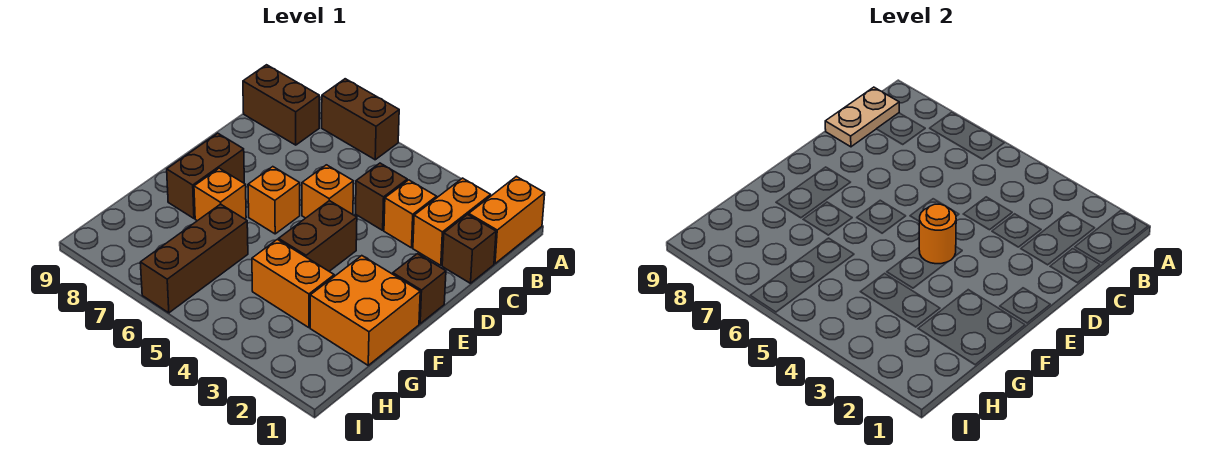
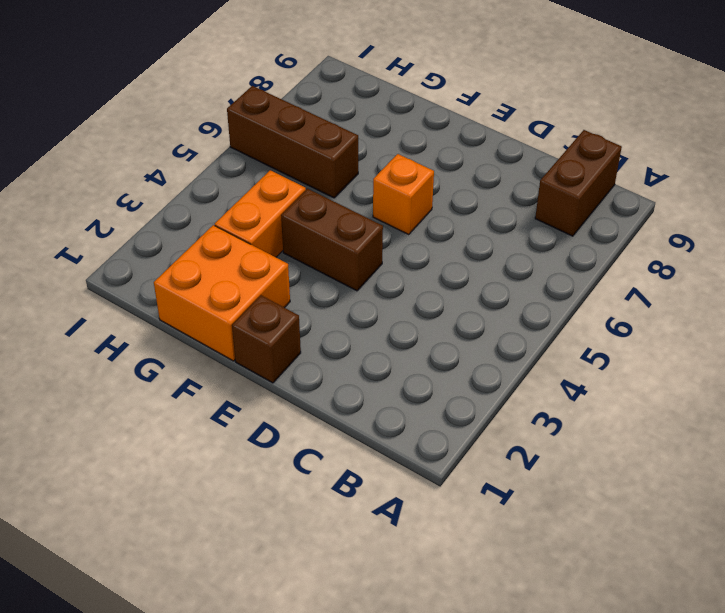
none -> orange brick A1:B1 level 1
none -> brown brick A6:A7 level 1
none -> orange brick B2:C2 level 1

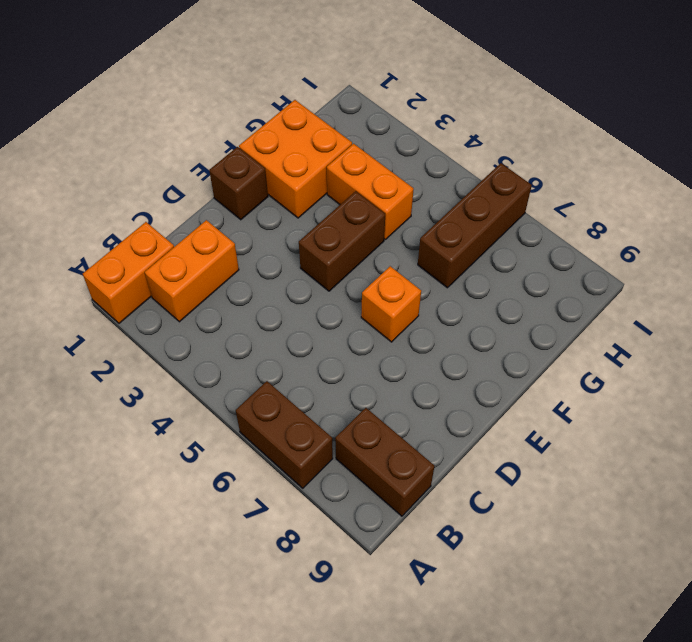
none -> brown brick C1 level 1
none -> orange brick C3 level 1
none -> brown brick C4 level 1

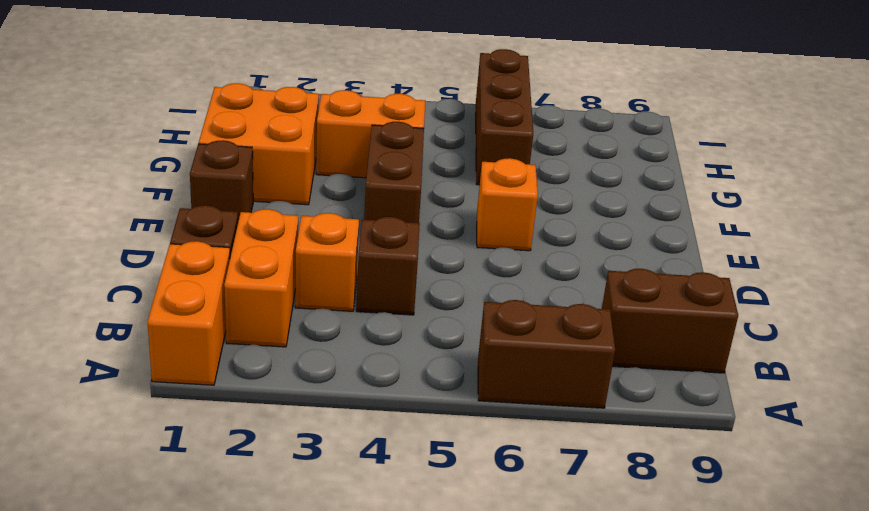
none -> orange brick D5 level 1
none -> brown brick E8:F8 level 1
none -> orange brick F7 level 1

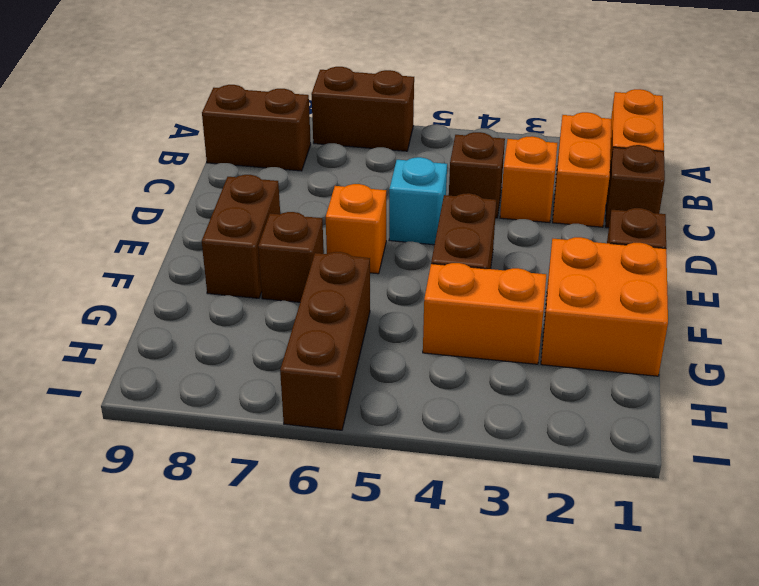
cyan brick D5 level 1 -> orange brick D5 level 1
brown brick F7 level 1 -> orange brick F7 level 1
none -> tan plate B9:C9 level 2
none -> orange round brick E4 level 2

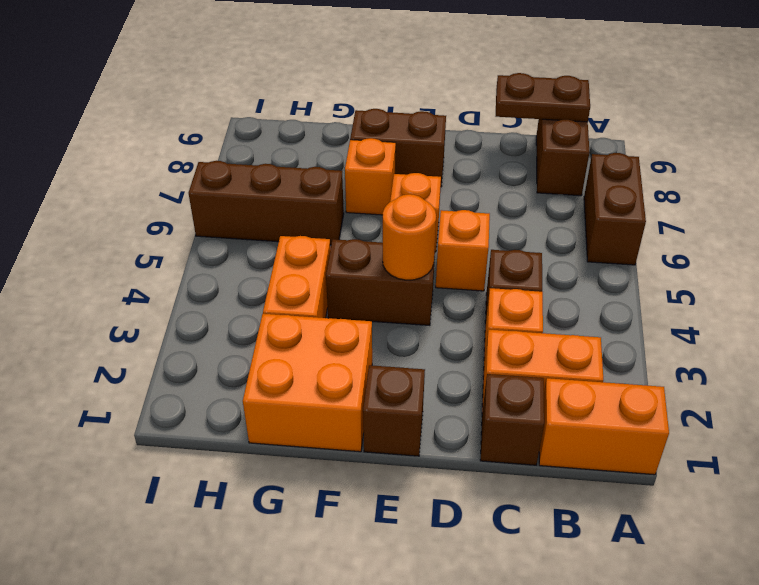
brown plate B9:C9 level 2 -> tan plate B9:C9 level 2

